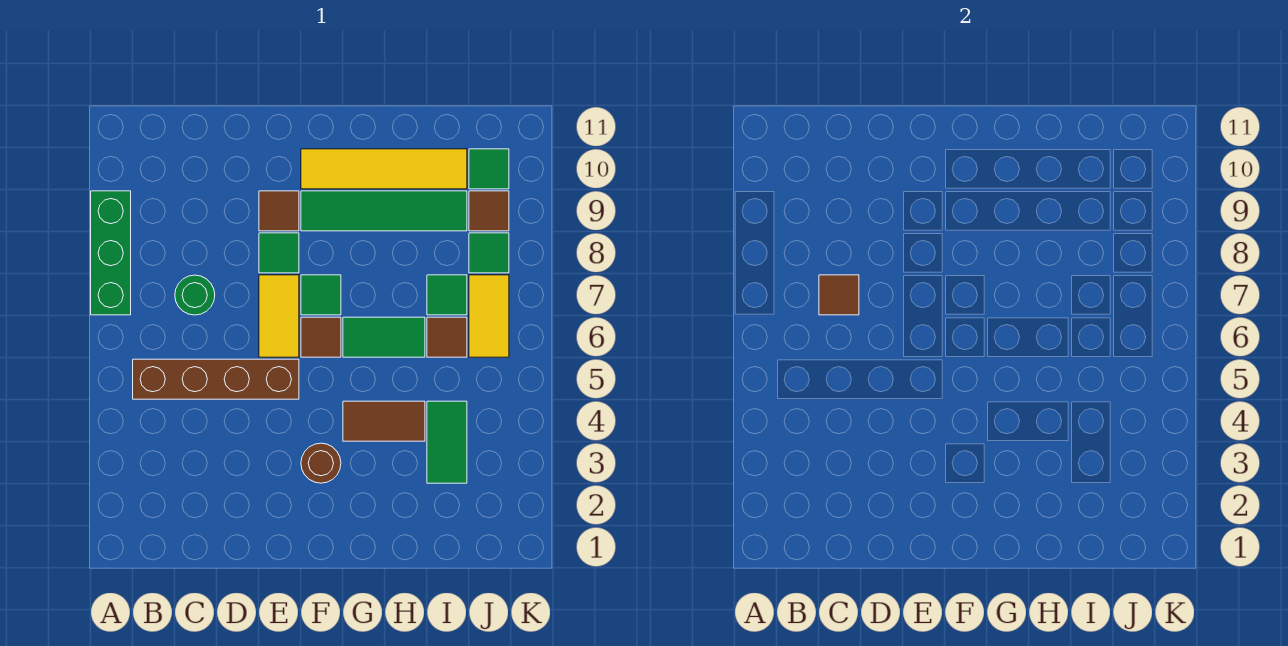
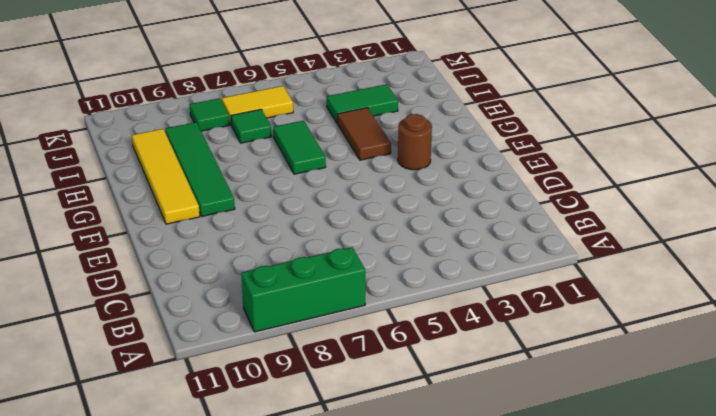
none -> brown brick B5:E5 level 1
none -> green round brick C7 level 1
none -> yellow tile E6:E7 level 1

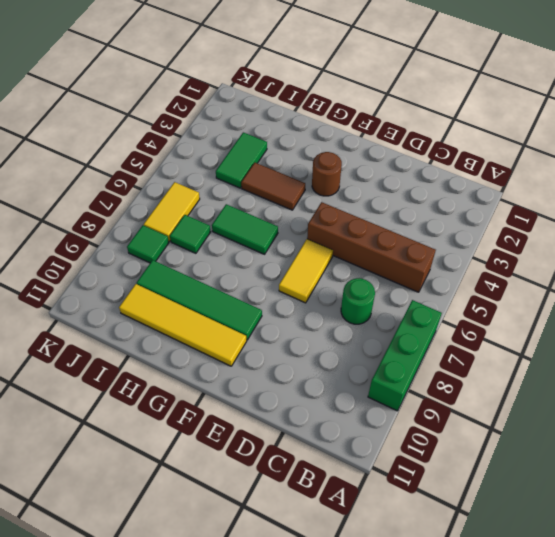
none -> green tile E8 level 1
none -> brown tile E9 level 1
none -> brown tile F6 level 1

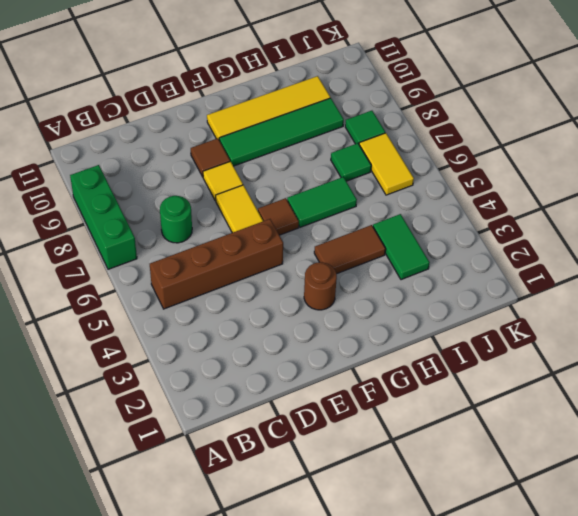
yellow tile E8 level 1 -> green tile E8 level 1
none -> green tile F7 level 1
none -> brown tile I6 level 1
none -> brown tile J9 level 1

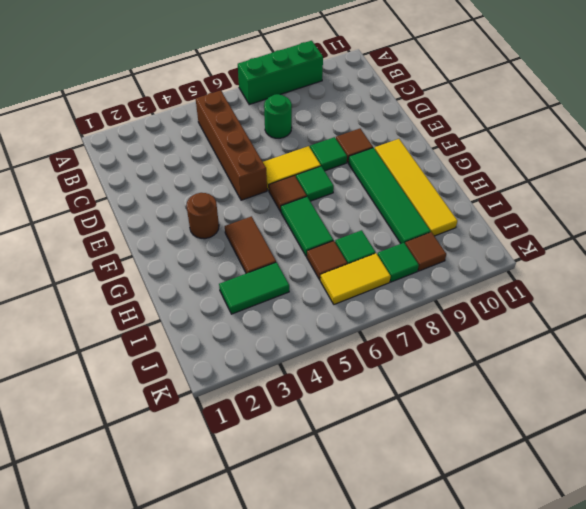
none -> green tile J10 level 1
none -> brown tile C7 level 2

